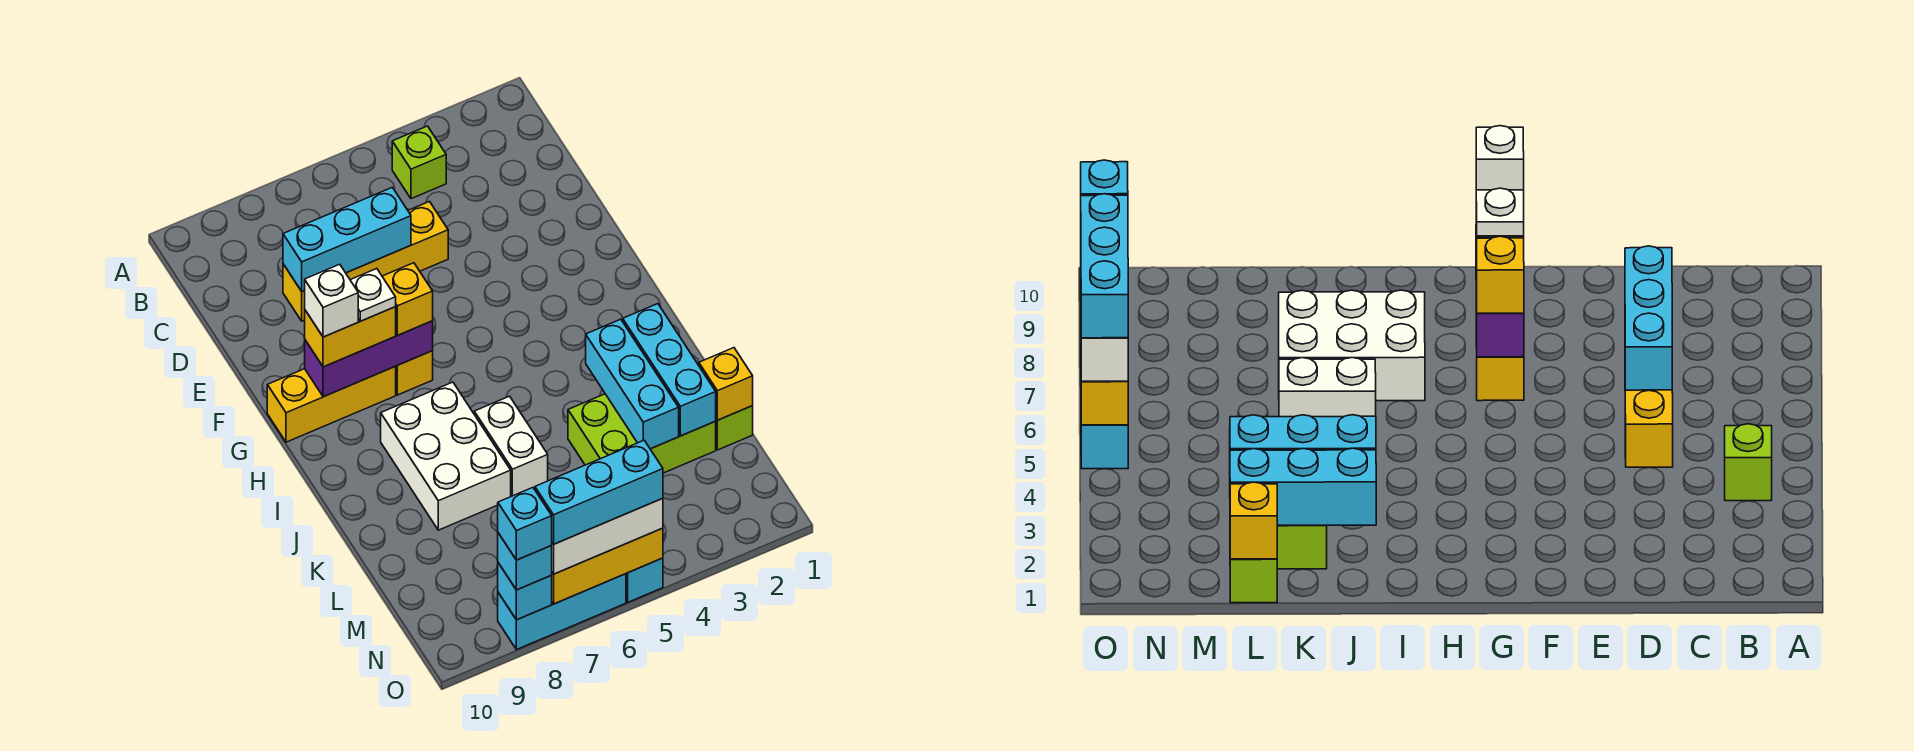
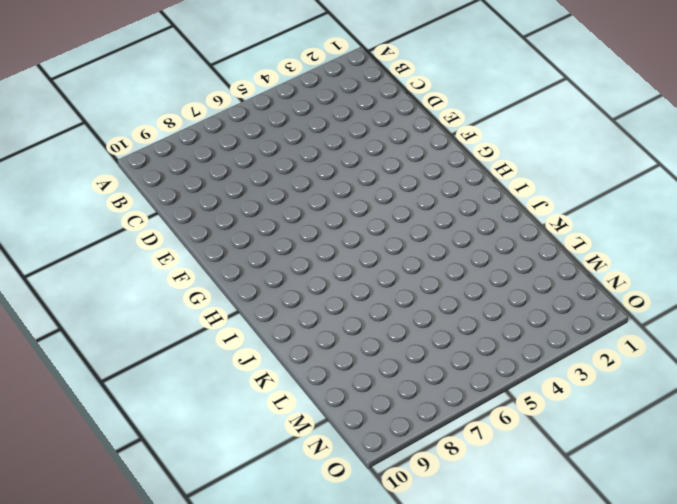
none -> lime brick B4 level 1
none -> yellow brick D5:D8 level 1
none -> yellow brick G7 level 1

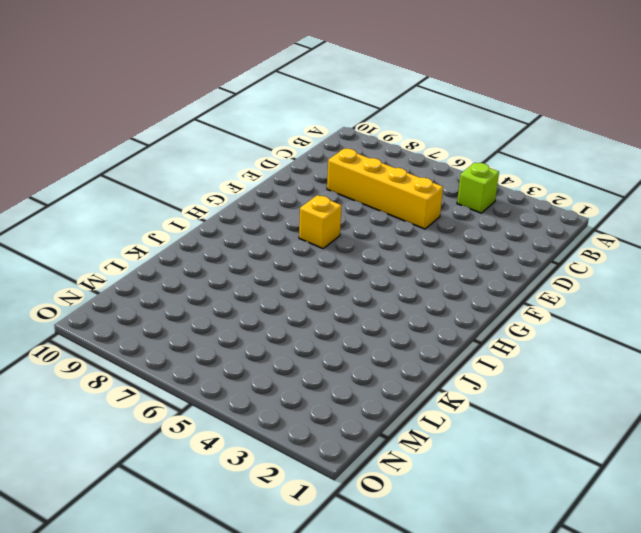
none -> yellow brick G8:G10 level 1
none -> white brick I7:K8 level 1
none -> white brick J6:K6 level 1

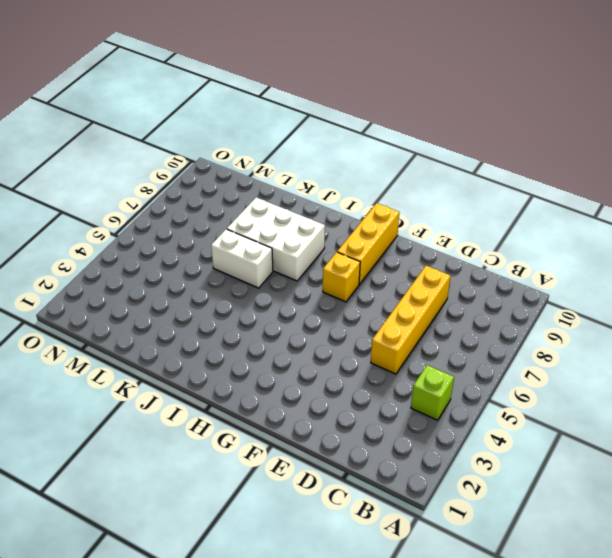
none -> lime brick K2:L4 level 1
none -> lime brick L1 level 1
none -> cyan brick O5 level 1

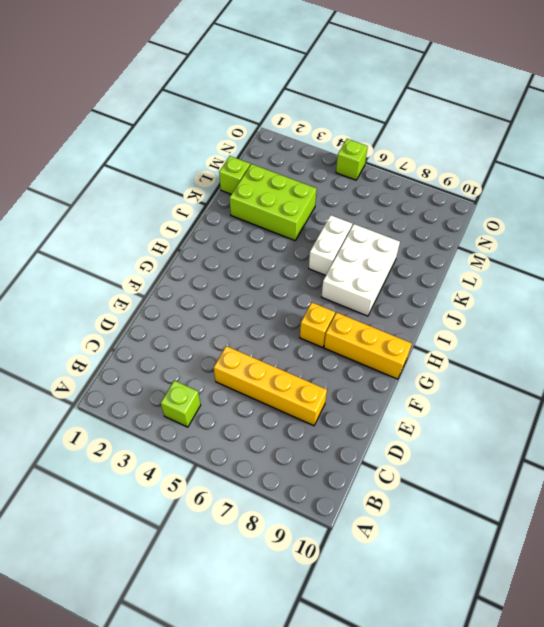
lime brick O5 level 1 -> cyan brick O5 level 1
none -> cyan brick O6:O8 level 1
none -> cyan brick D6:D8 level 2
none -> purple brick G7:G9 level 2

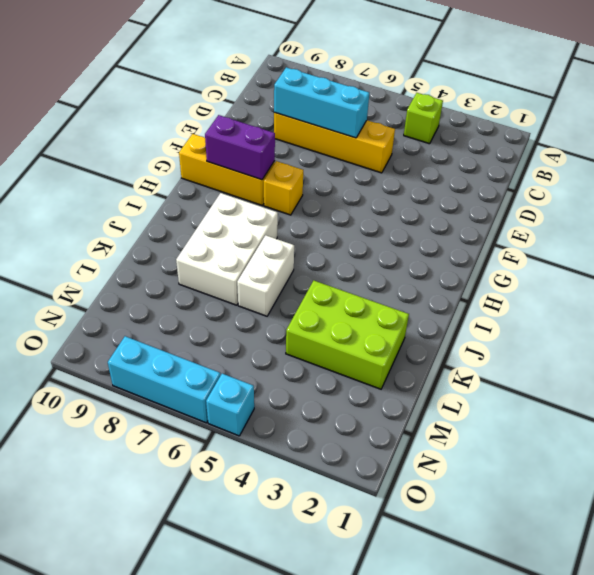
purple brick G8:G9 level 2 -> purple brick G7:G9 level 2
none -> lime brick L1 level 1
none -> cyan brick J2:L2 level 2
none -> cyan brick J3:L3 level 2

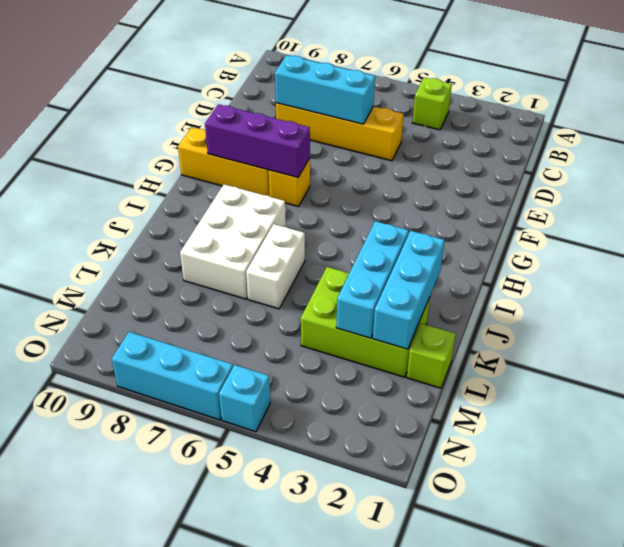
none -> yellow brick L1 level 2
none -> yellow brick O5:O7 level 2
none -> cyan brick O8 level 2

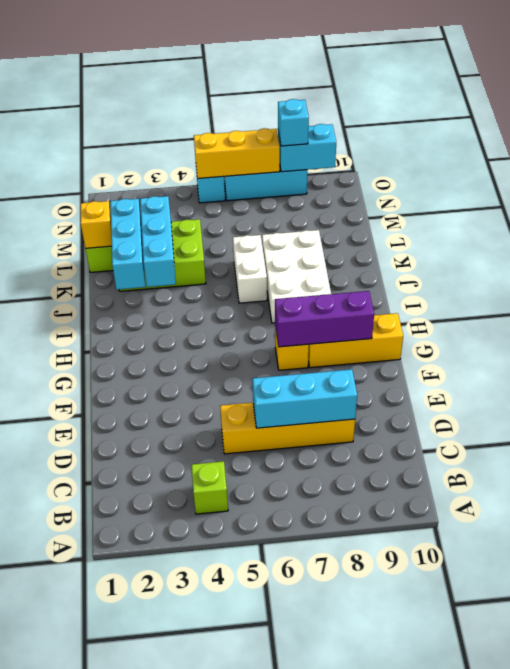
cyan brick O8:O9 level 2 -> cyan brick O8 level 2
none -> yellow brick G7 level 3
none -> yellow brick G8:G9 level 3
none -> white brick O5:O7 level 3

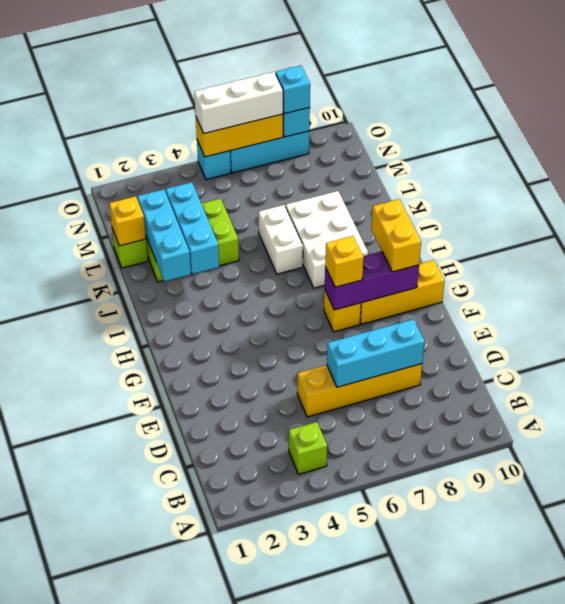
yellow brick G9:H9 level 3 -> yellow brick G8:G9 level 3
none -> white plate G8 level 4
none -> white brick G9 level 4
none -> cyan brick O5:O7 level 4

